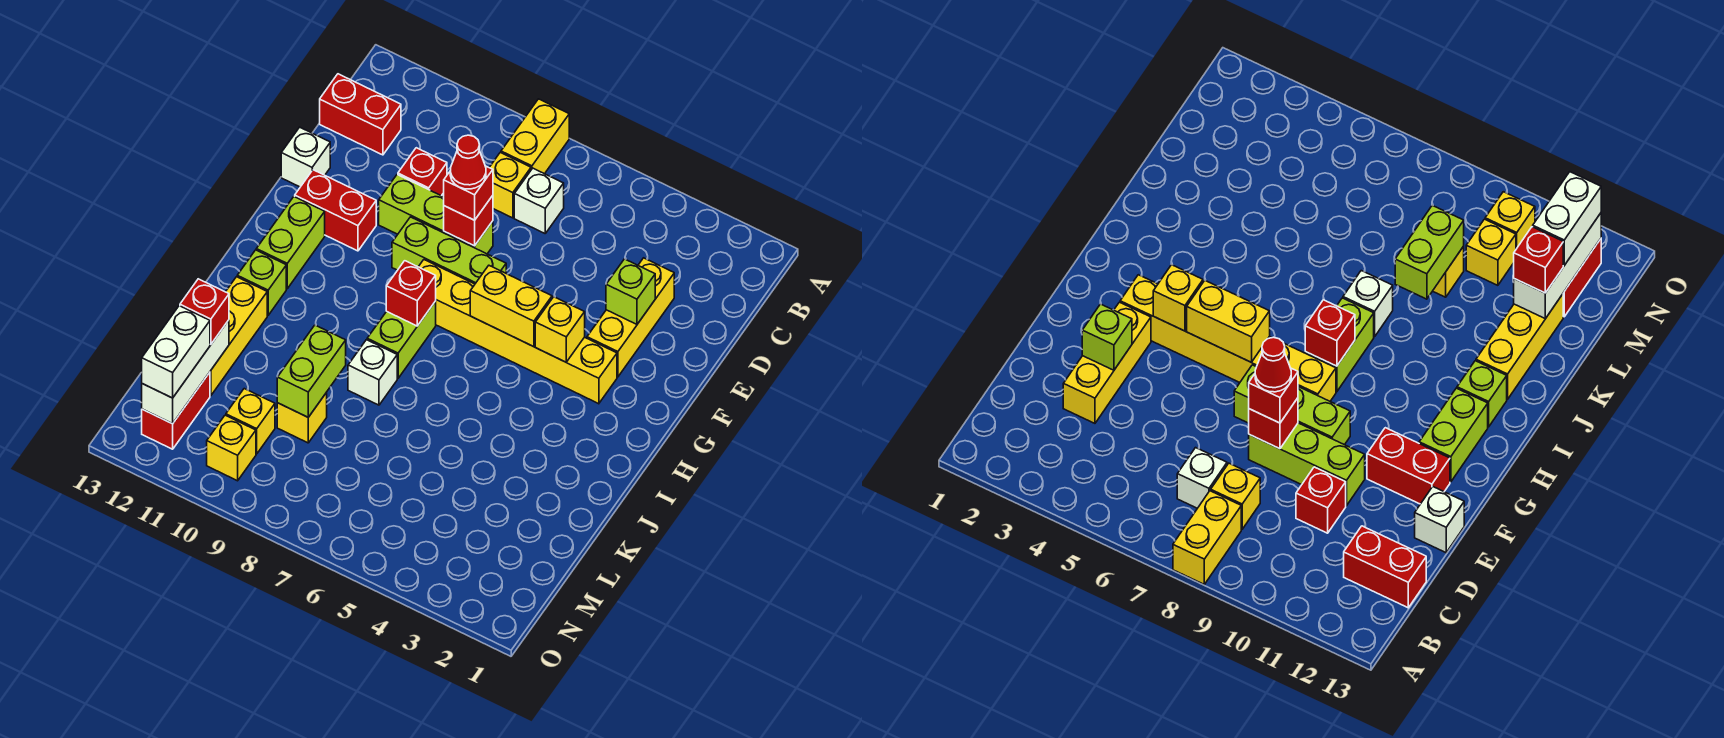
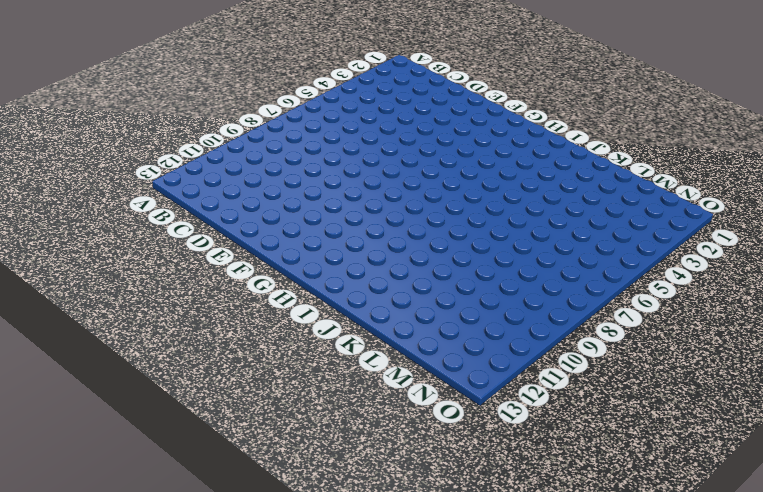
none -> yellow brick A8:B8 level 1
none -> white brick C7 level 1
none -> yellow brick C8 level 1
none -> red brick C12:C13 level 1

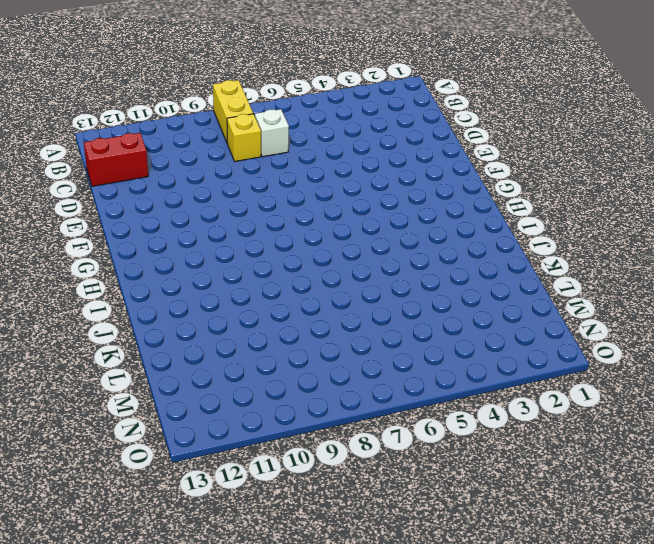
none -> yellow brick D3:F3 level 1
none -> red brick D10 level 1
none -> lime brick E8:E10 level 1
none -> white brick E13 level 1

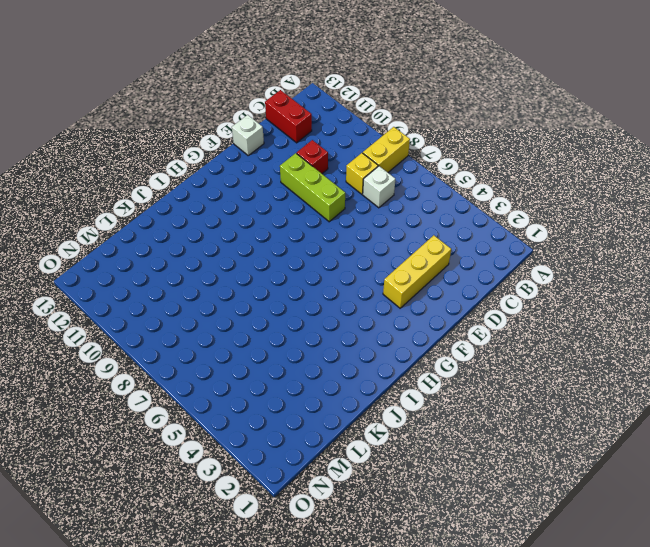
none -> lime brick F7:F9 level 1
none -> red brick F11:F12 level 1
none -> yellow brick G3:G8 level 1
none -> lime brick G12:H12 level 1

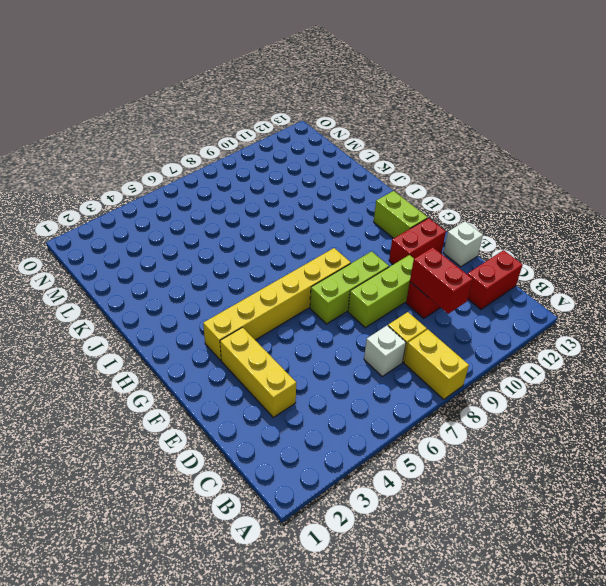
red brick C10:D10 level 2 -> red brick M12:N12 level 1
none -> lime brick H8:I8 level 1
none -> lime brick I12 level 1
none -> white brick J8 level 1
none -> yellow brick J12:L12 level 1

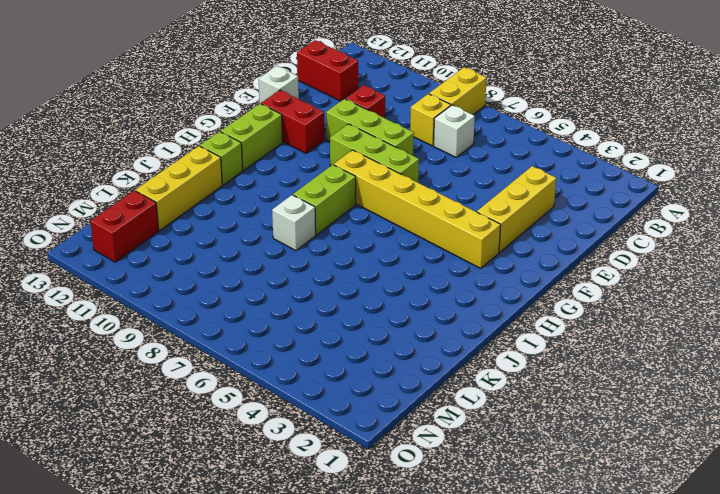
none -> yellow brick L9 level 1
none -> yellow brick M10 level 1
none -> yellow brick N10 level 1
none -> lime brick E3 level 2

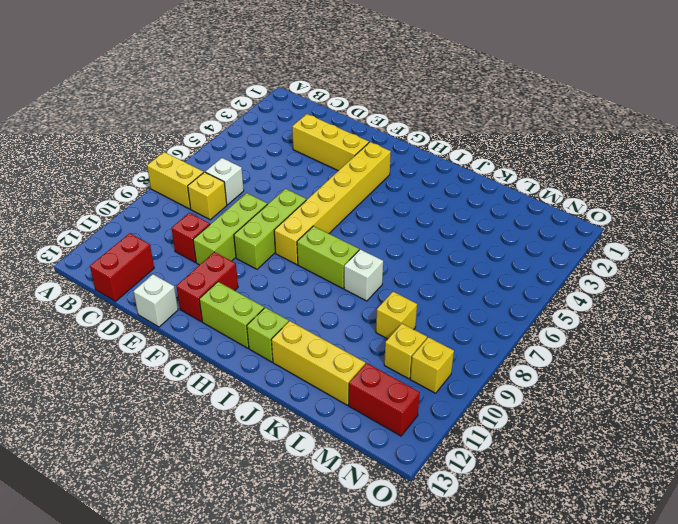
none -> lime brick E3 level 2
none -> red brick E8 level 2
none -> yellow brick G4 level 2
none -> yellow brick G5:G6 level 2

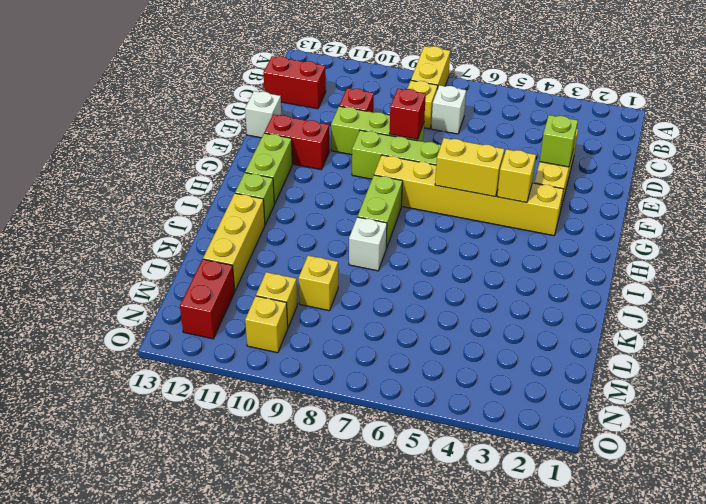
none -> red brick H8 level 2
none -> lime brick K9:L9 level 2
none -> white brick L12:N12 level 2
none -> red brick E8 level 3

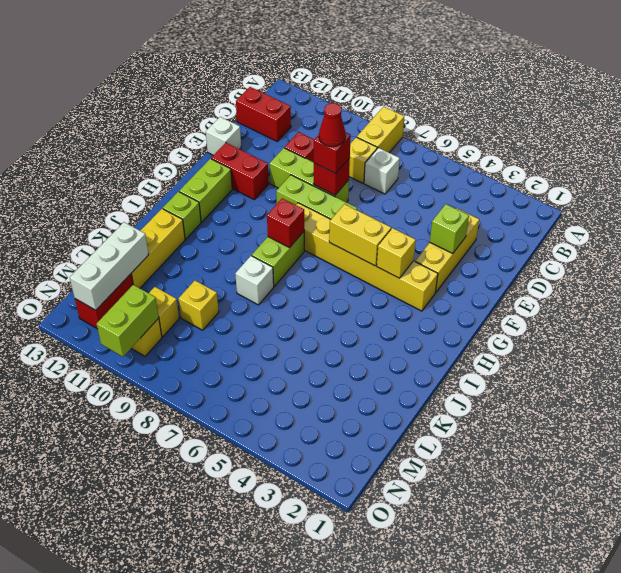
lime brick N10:O10 level 2 -> lime brick K9:L9 level 2
none -> red brick L12 level 3
none -> white brick M12:N12 level 3

